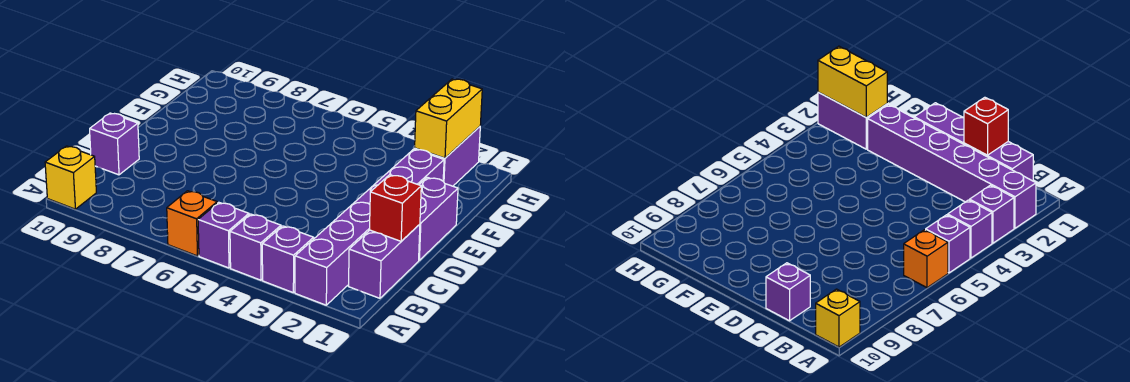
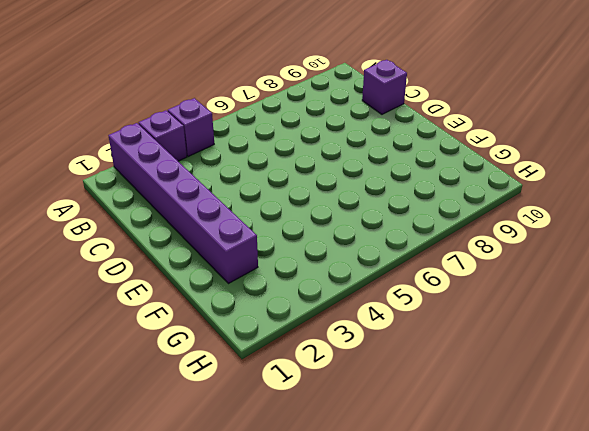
none -> purple brick A5 level 1
none -> orange brick A6 level 1
none -> yellow brick A10 level 1

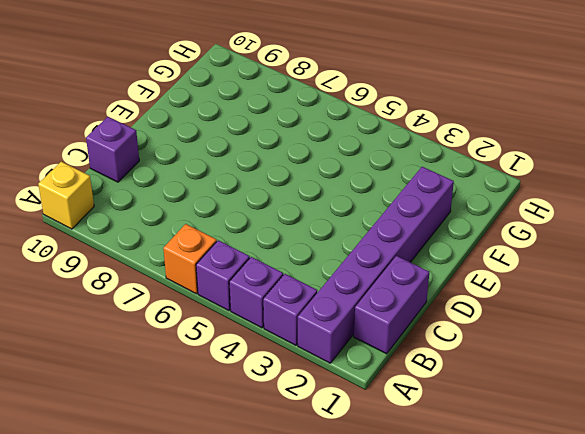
none -> purple brick D1:E1 level 1
none -> purple brick G2:H2 level 1
none -> red brick C1 level 2

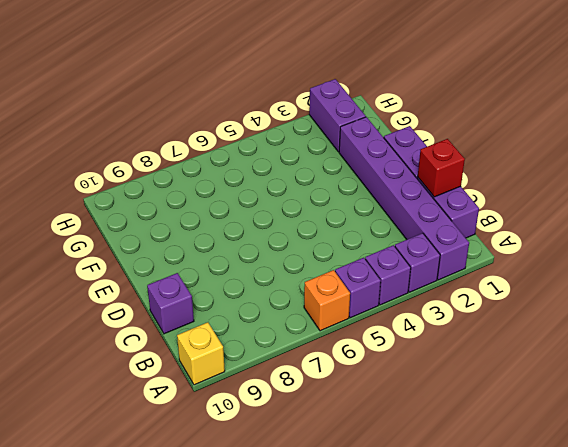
none -> yellow brick G2:H2 level 2

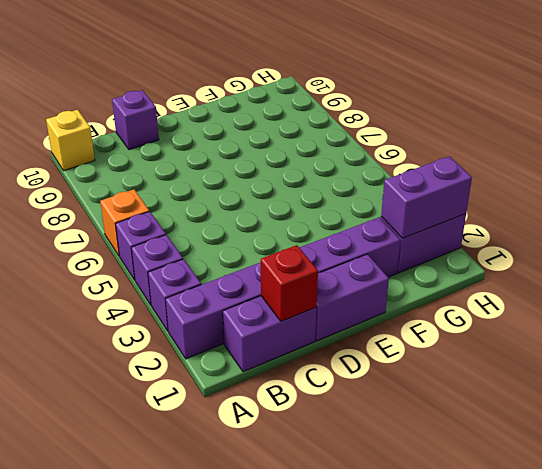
purple brick G2:H2 level 2 -> yellow brick G2:H2 level 2

